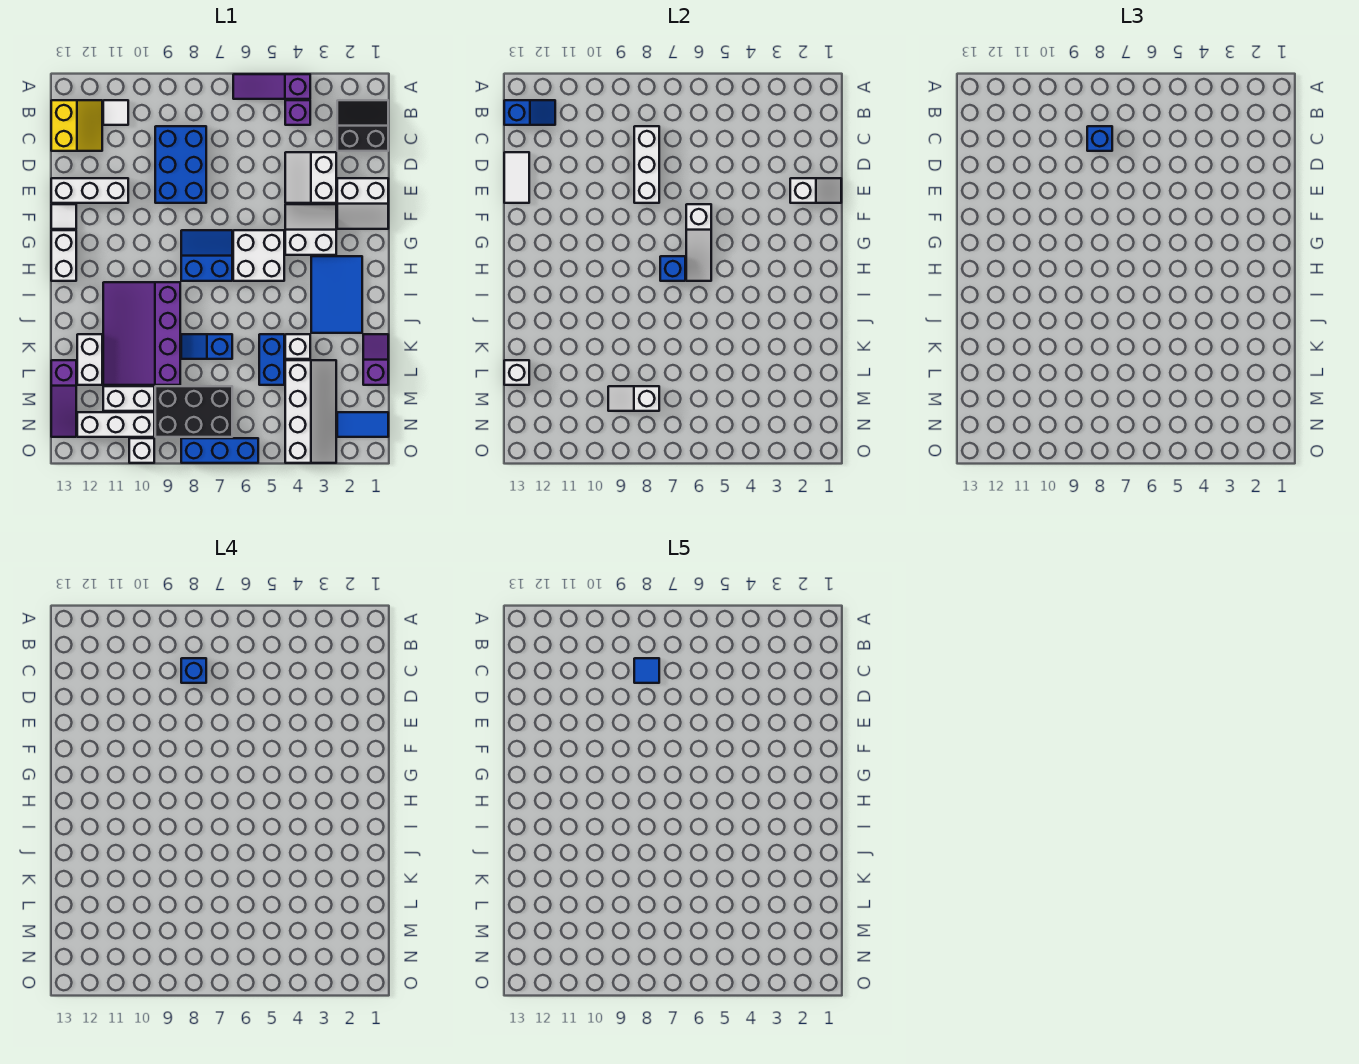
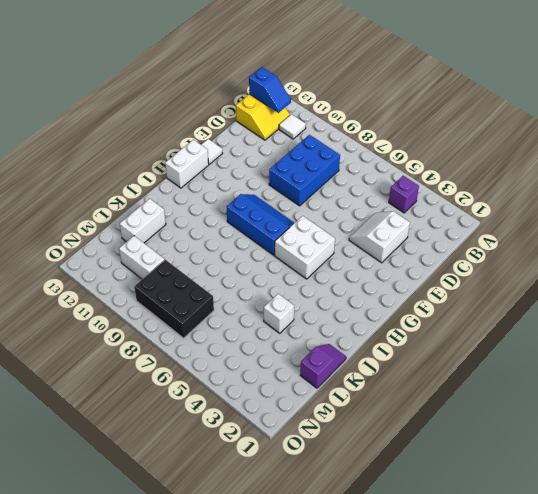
blue slope G7:H9 level 1 top H -> blue slope G7:H8 level 1 top H
none -> purple slope A4:A6 level 1 top 4
none -> black slope B1:C2 level 1 top C
none -> white slope E1:F2 level 1 top E
none -> white brick E11:E13 level 1

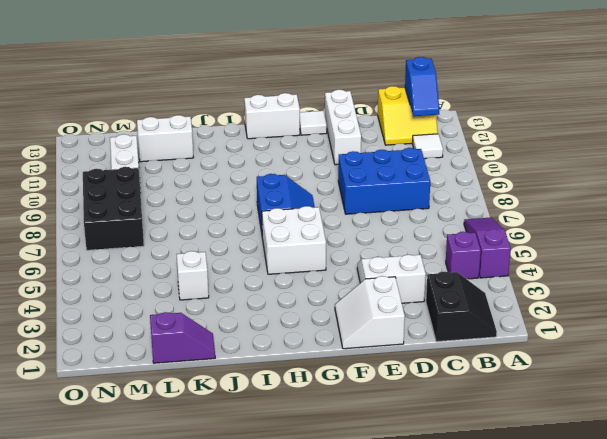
none -> white slope F3:G4 level 1 top G
none -> blue tile H2:J3 level 1
none -> purple slope I9:L11 level 1 top 9
none -> blue brick K5:L5 level 1

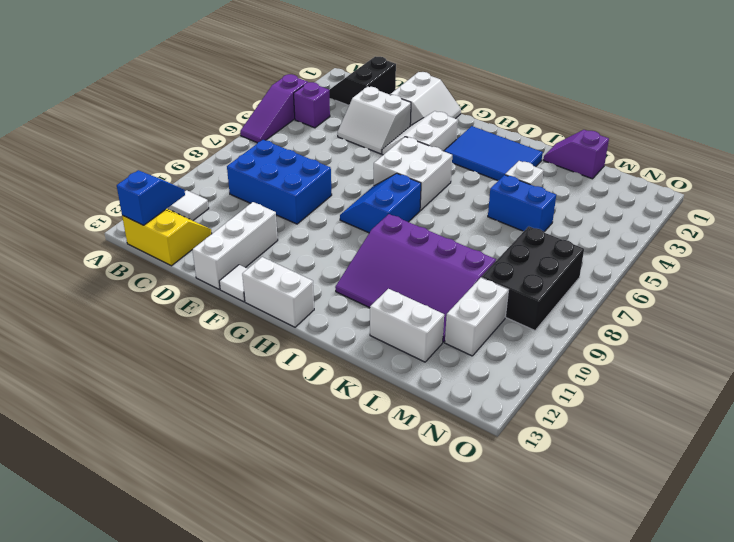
none -> blue slope K7:K8 level 1 top 7
none -> white slope L3:O4 level 1 top 4
none -> purple slope L13:N13 level 1 top L
none -> blue tile N1:N2 level 1

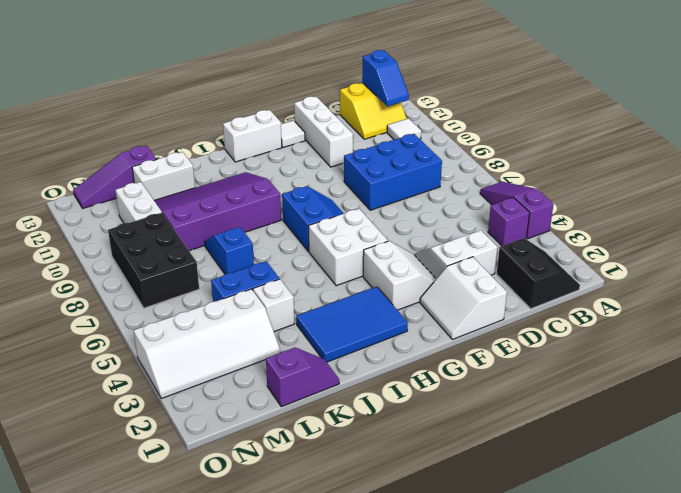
none -> blue tile N1:N2 level 1
none -> white brick N10:N12 level 1
none -> blue brick O6:O8 level 1
none -> white brick O10 level 1

